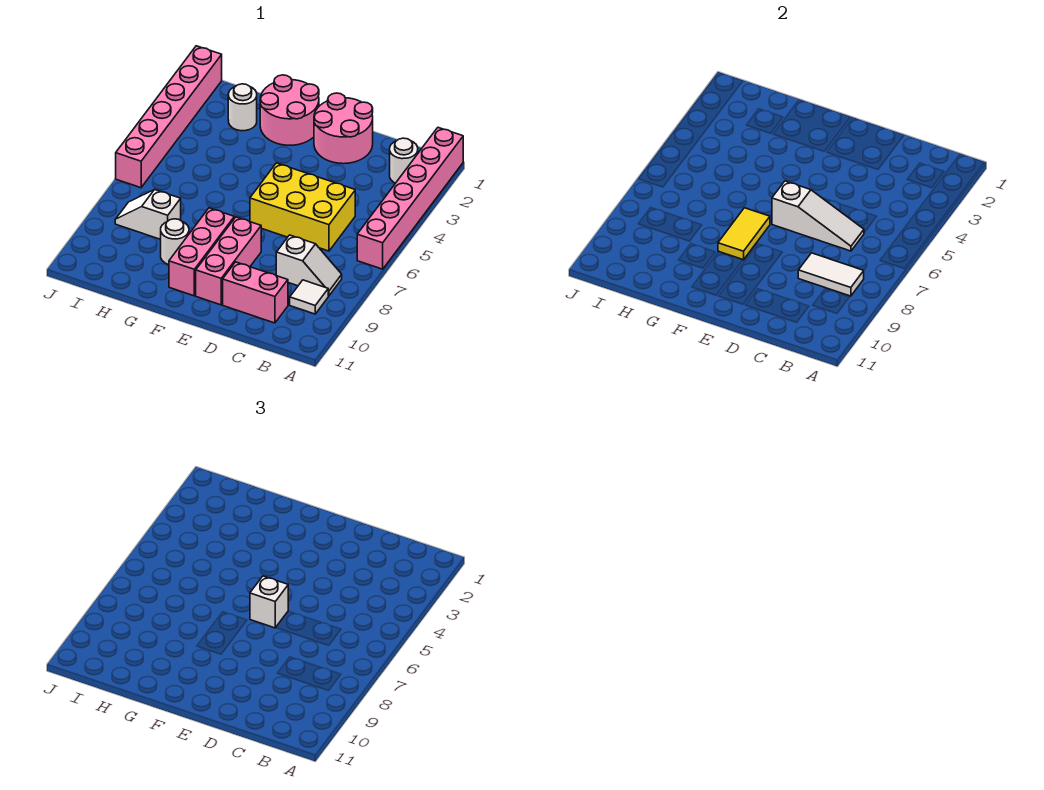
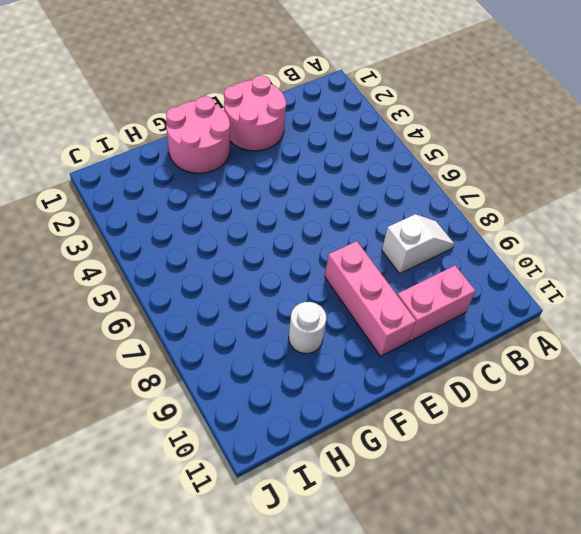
none -> pink brick A1:A6 level 1
none -> white round brick B2 level 1
none -> white tile B9 level 1

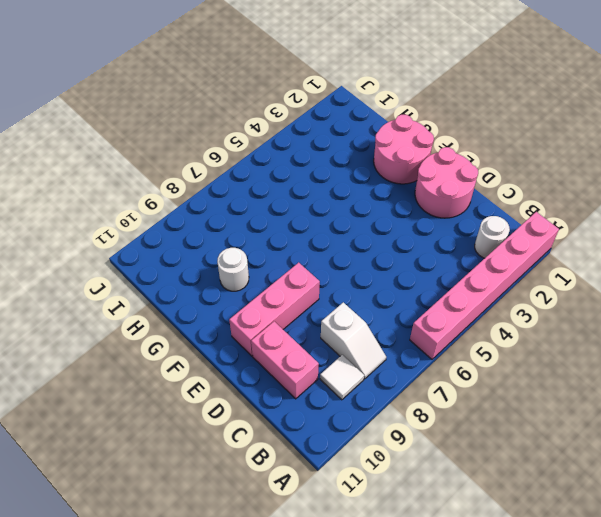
none -> yellow brick C5:E6 level 1
none -> pink brick F8:F10 level 1
none -> white round brick H2 level 1

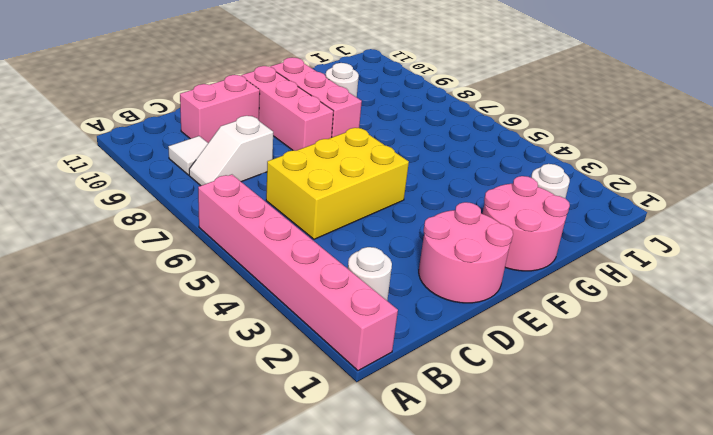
none -> white slope H8:I8 level 1 top H
none -> pink brick J1:J6 level 1
none -> white tile B8:C8 level 2

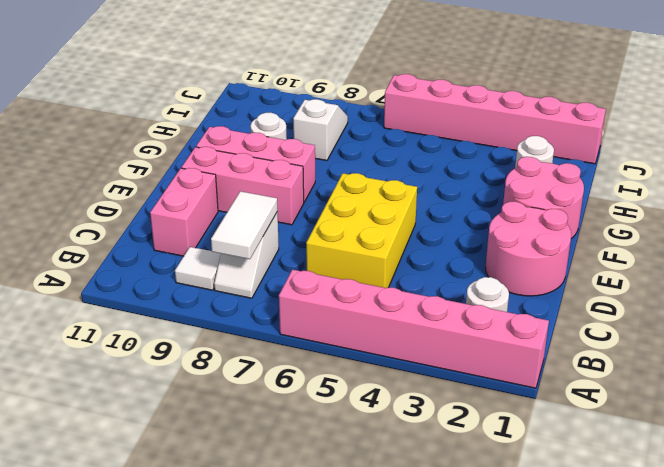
none -> white slope C6:E6 level 2 top E
none -> yellow tile F7:F8 level 2
none -> white brick E6 level 3

